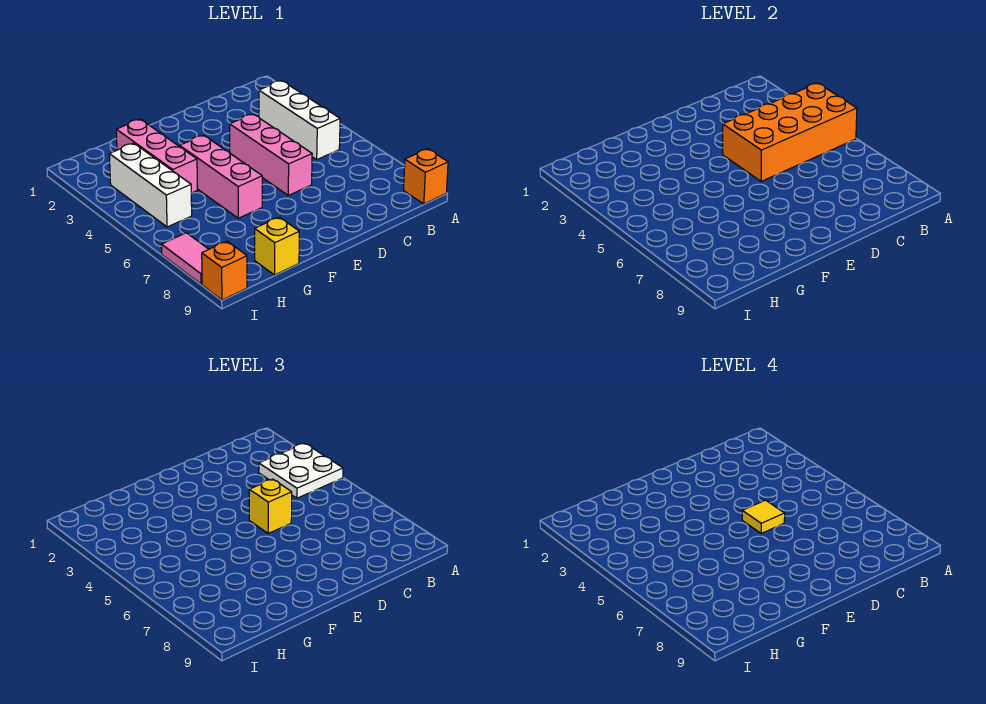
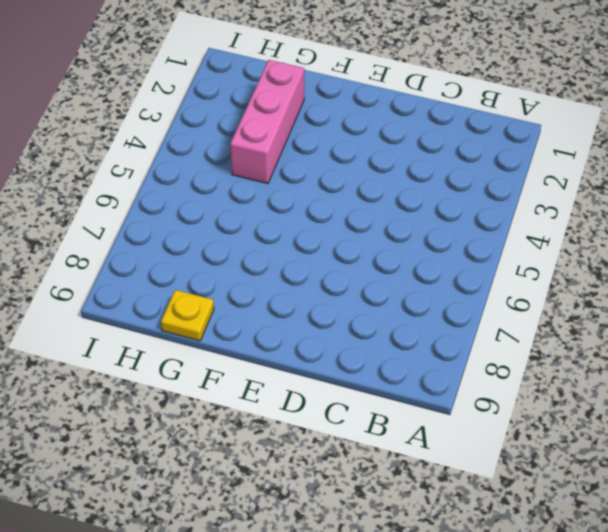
yellow plate G9 level 1 -> yellow brick G9 level 1
none -> orange brick A9 level 1
none -> white brick B3:B5 level 1
none -> pink brick D4:D6 level 1

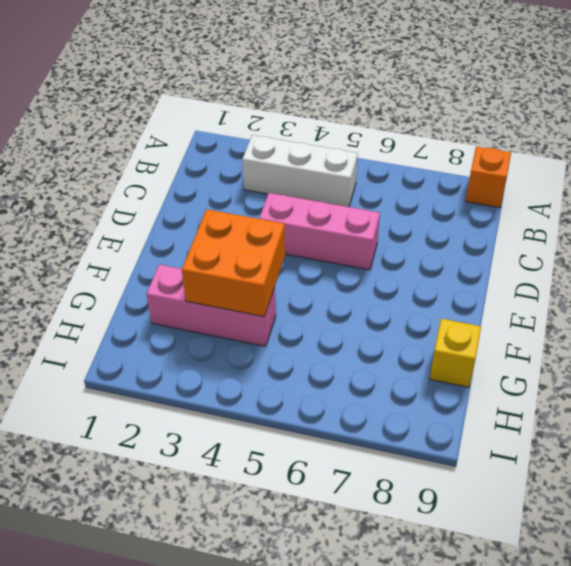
orange brick F3:G4 level 2 -> none
none -> pink brick F4:F6 level 1
none -> white brick H3:H5 level 1
none -> pink tile I7:I8 level 1

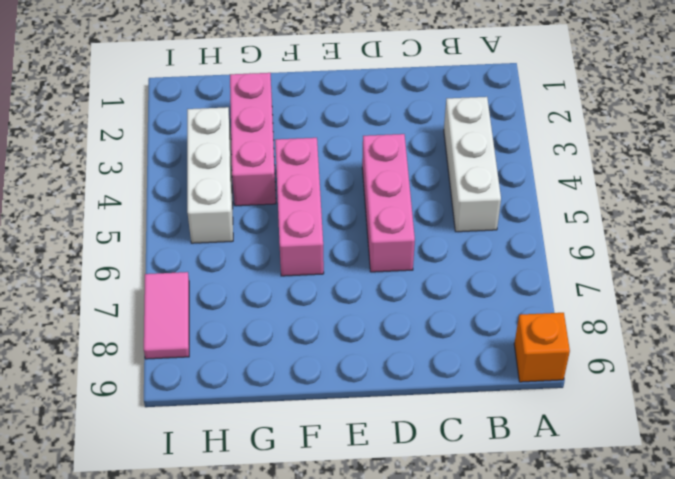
none -> yellow brick G9 level 1
none -> orange brick I9 level 1
none -> orange brick A4:D5 level 2

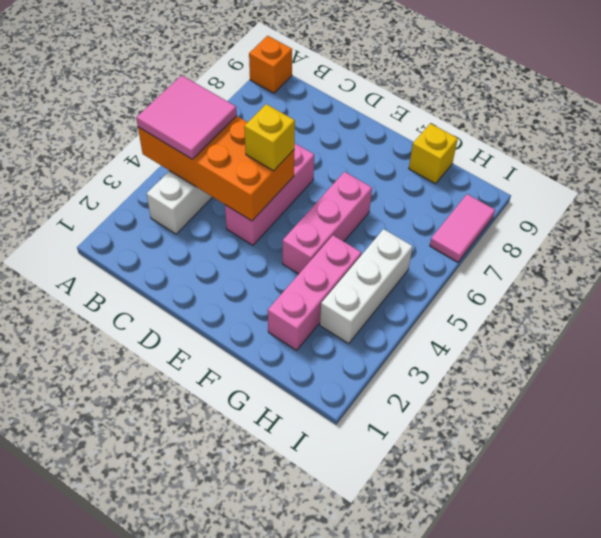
pink tile A4:B5 level 3 -> white plate A3:B4 level 3
none -> orange brick I9 level 1
none -> yellow tile D5 level 4

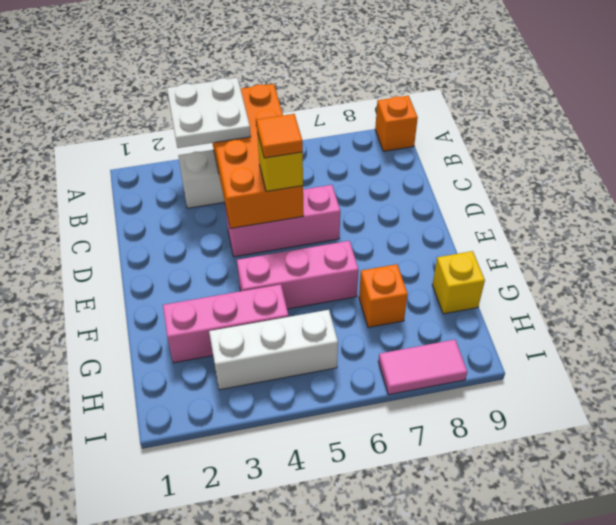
orange tile D5 level 4 -> yellow tile D5 level 4
orange brick G7 level 1 -> orange brick I9 level 1

